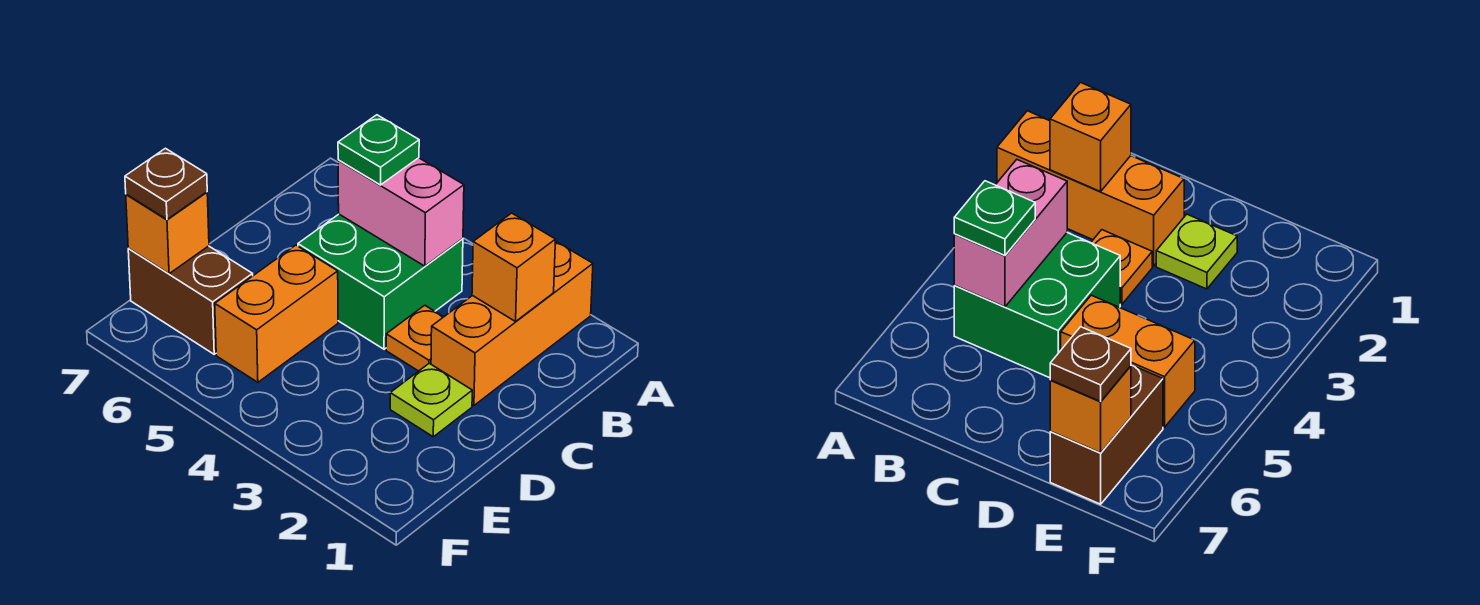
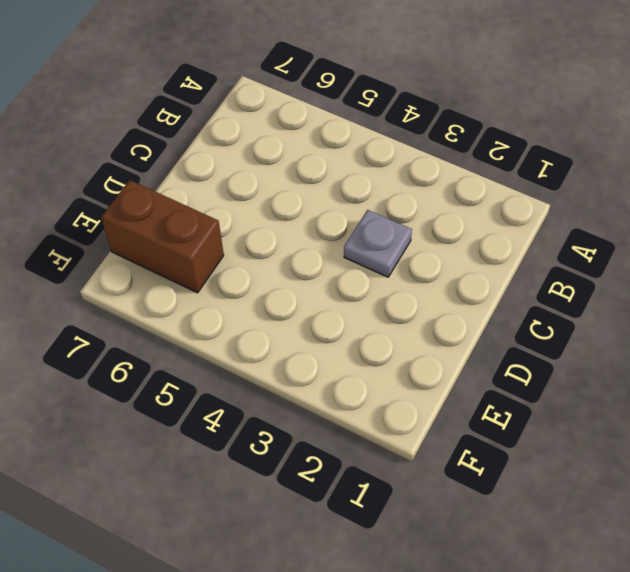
grey plate C3 level 1 -> orange plate C3 level 1
none -> orange brick A2:C2 level 1
none -> green brick B4:C5 level 1

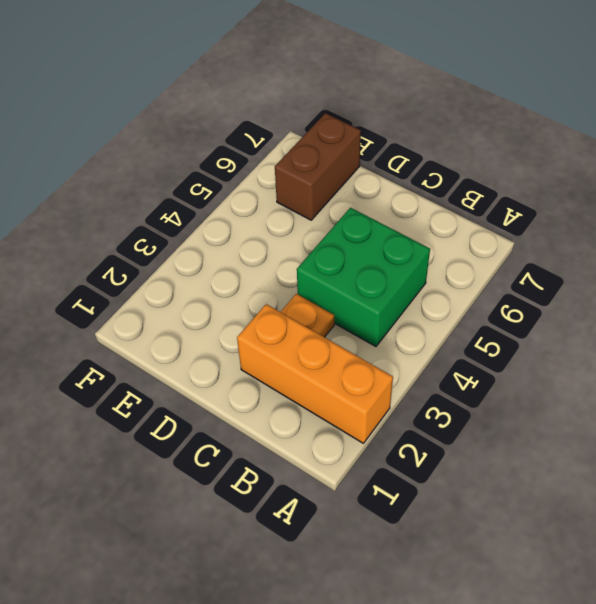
none -> lime plate D2 level 1
none -> orange brick D5:E5 level 1

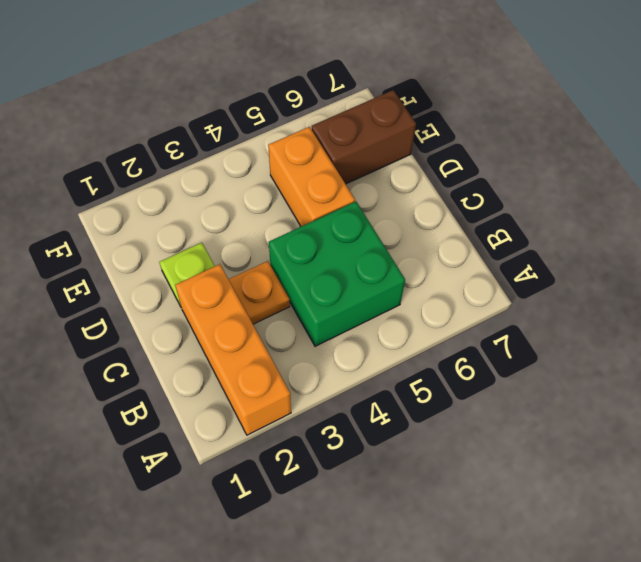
none -> orange brick B2 level 2
none -> pink brick B4:B5 level 2

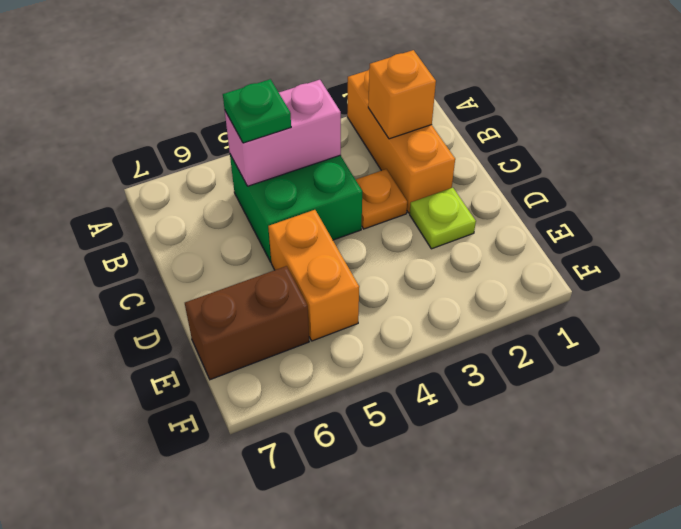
none -> orange brick E7 level 2
none -> brown plate E7 level 3

